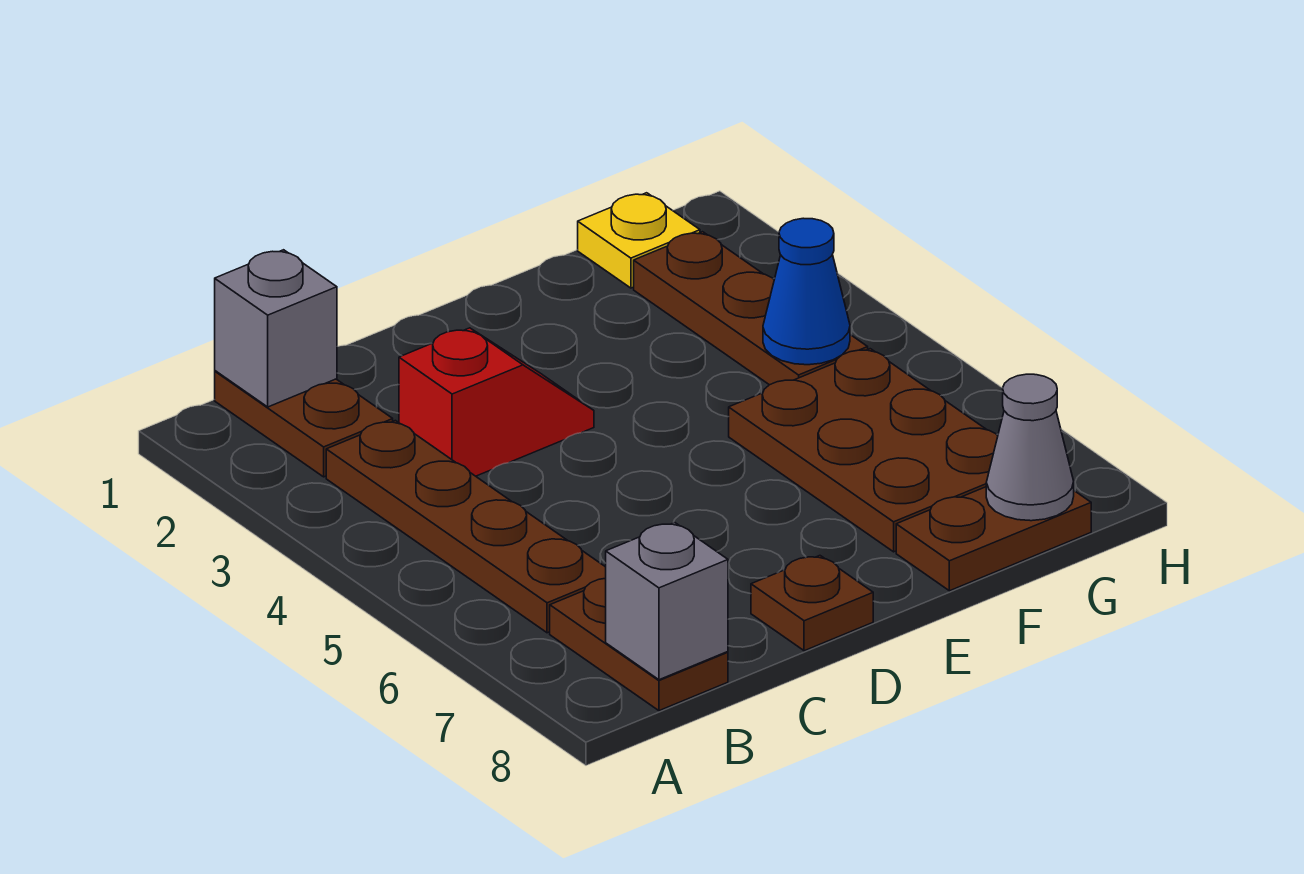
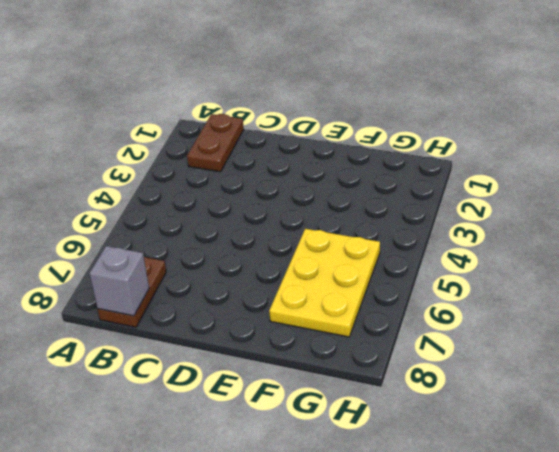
yellow plate F5:G7 level 1 -> brown plate F5:G7 level 1
none -> brown plate B3:B6 level 1
none -> red slope C3:D3 level 1 top C
none -> brown plate D8 level 1

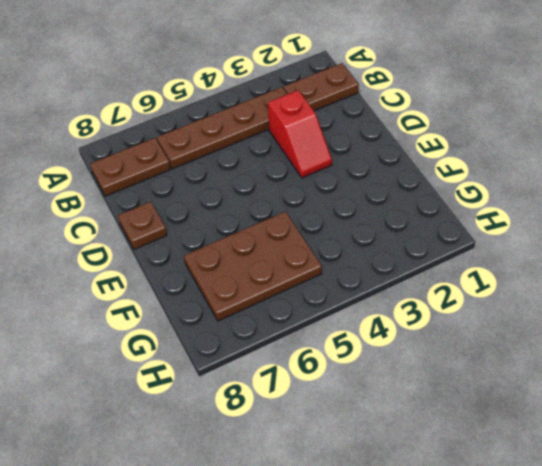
none -> brown plate F8:G8 level 1
none -> yellow plate G1 level 1
none -> brown plate G2:G4 level 1

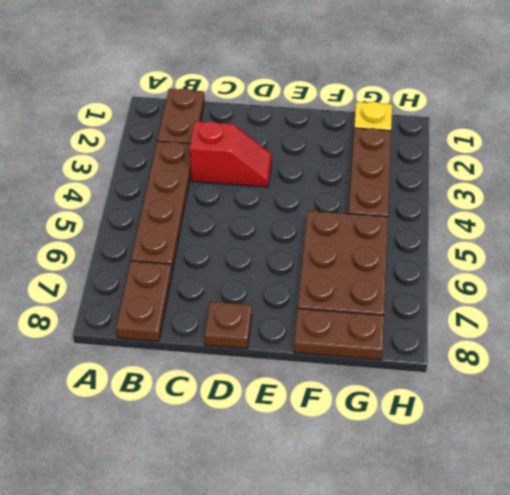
none -> grey brick B1 level 2
none -> grey brick B8 level 2
none -> blue cone G4 level 2

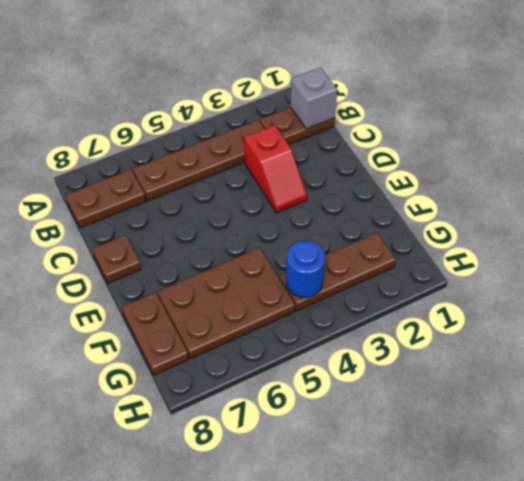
blue round brick G4 level 2 -> blue cone G4 level 2
none -> yellow plate G1 level 1
none -> grey brick B8 level 2
none -> grey cone G8 level 2

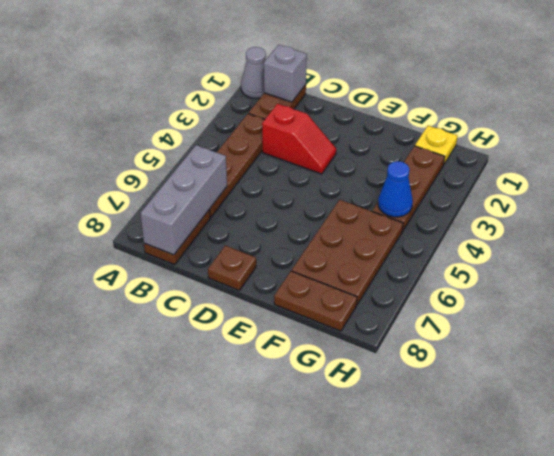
grey cone A1 level 1 -> grey cone G8 level 2
grey brick B6:B8 level 2 -> grey brick B8 level 2

